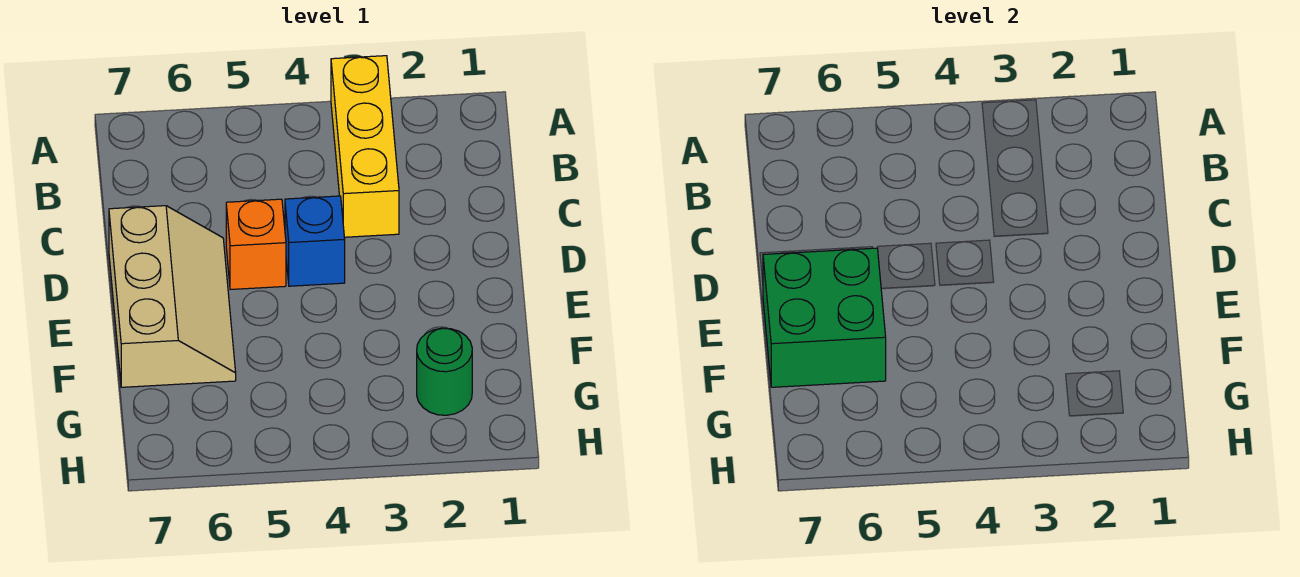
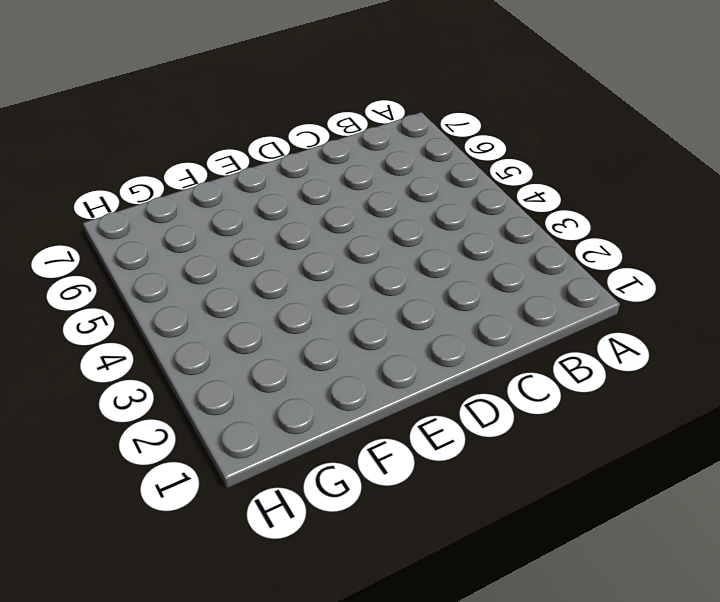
none -> yellow brick A3:C3 level 1
none -> blue brick D4 level 1

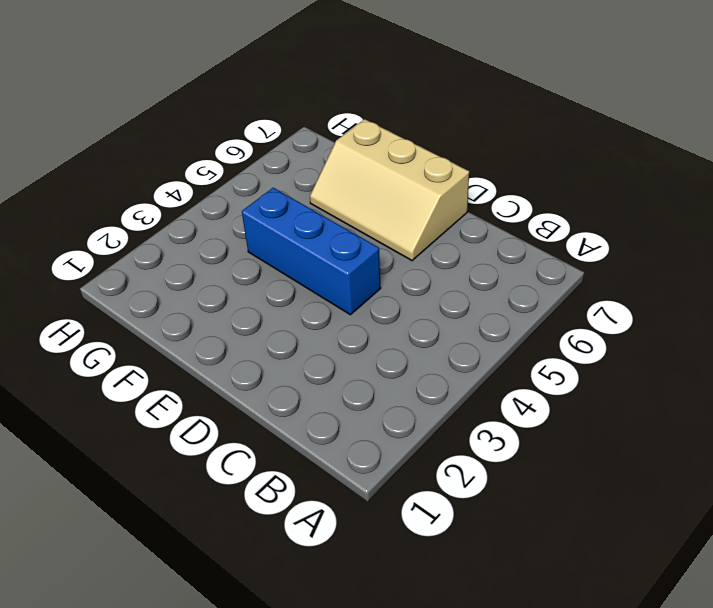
blue brick D4:F4 level 1 -> blue brick D4 level 1
none -> yellow brick A3:C3 level 1
none -> orange brick D5 level 1

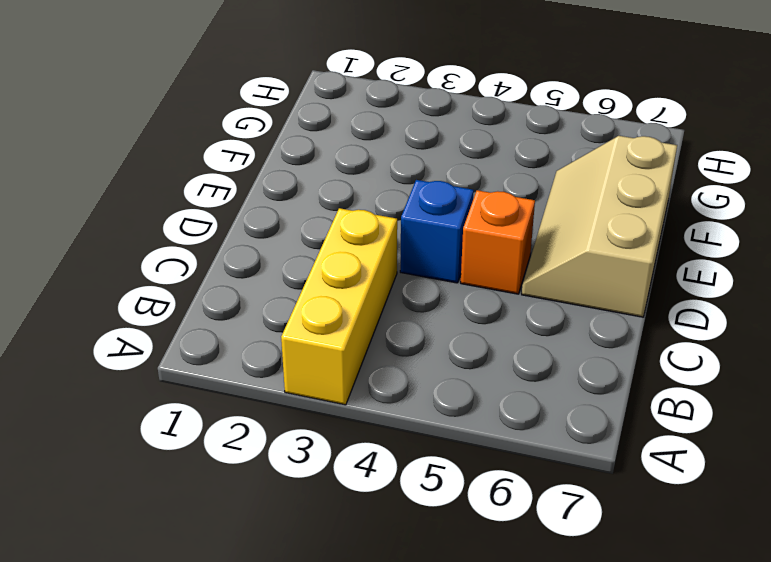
none -> green round brick G2 level 1
none -> green brick E6:F7 level 2

